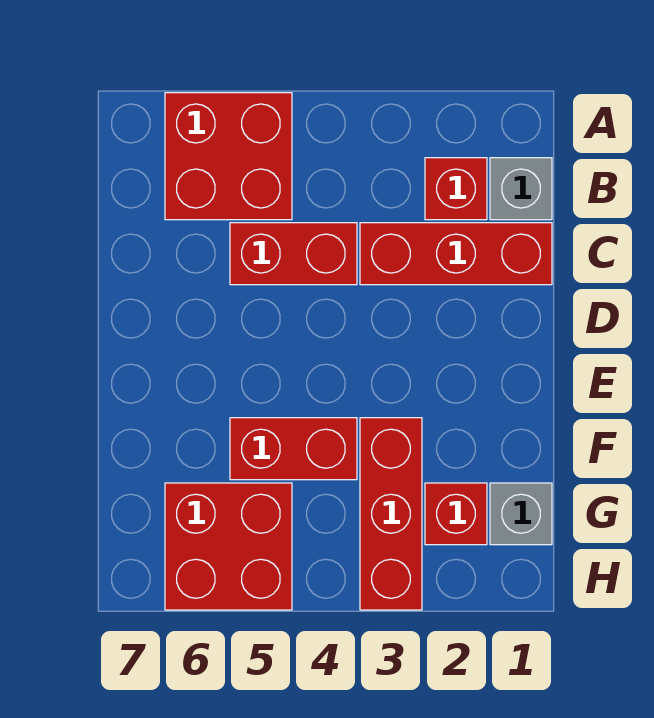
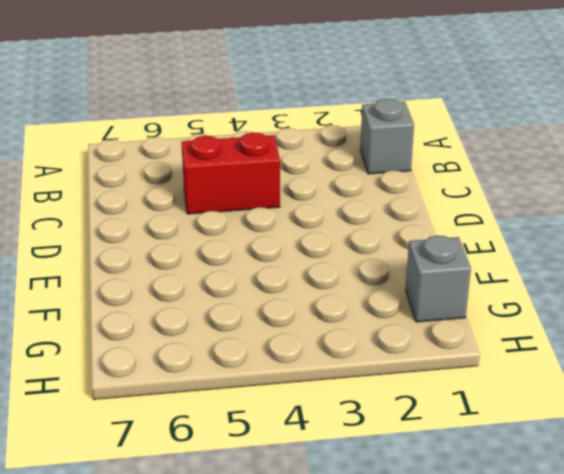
none -> red brick A5:B6 level 1
none -> red brick B2 level 1

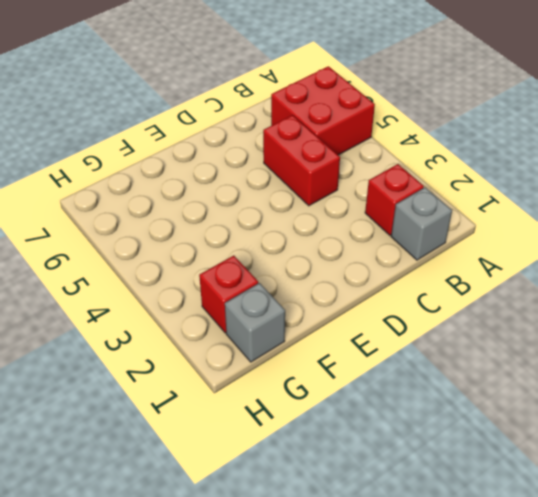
none -> red brick C1:C3 level 1
none -> red brick F3:H3 level 1

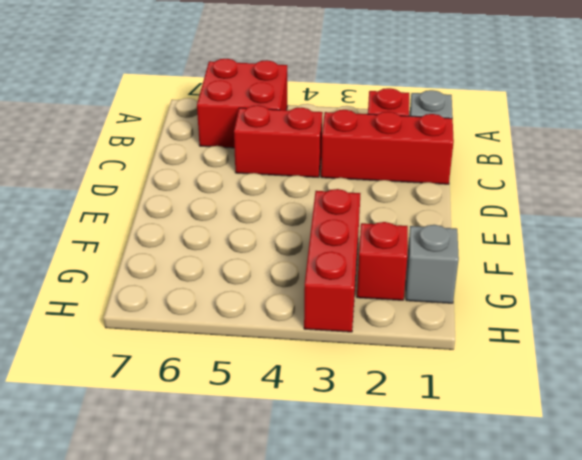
none -> red brick F4:F5 level 1
none -> red brick G5:H6 level 1

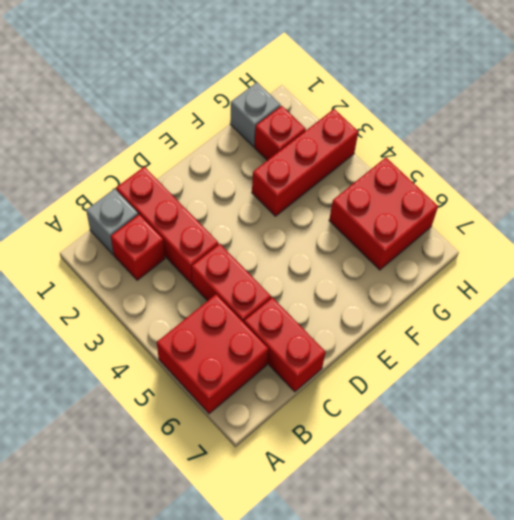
red brick C6:C7 level 1 -> red brick F4:F5 level 1

